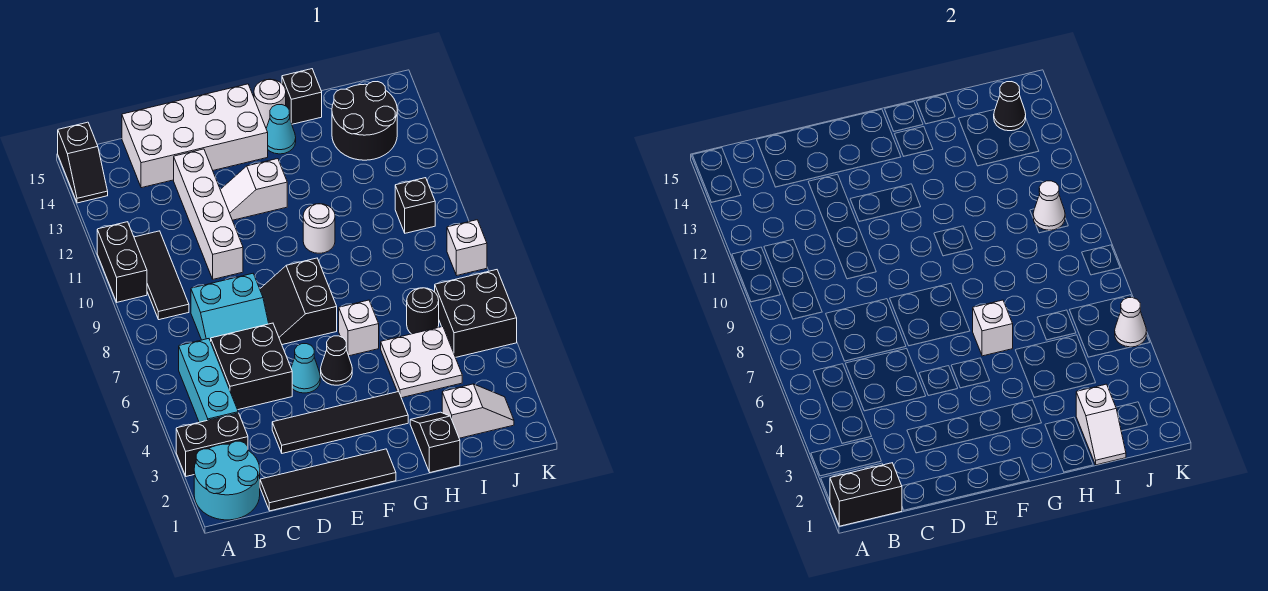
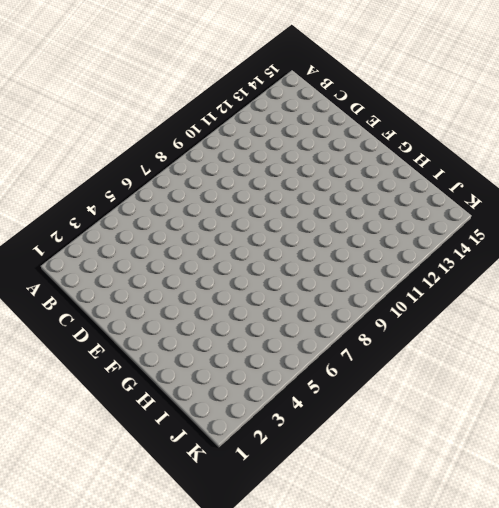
none -> cyan round brick A1:B2 level 1
none -> black brick A3:B3 level 1
none -> black brick A10:A11 level 1
none -> black slope A14:A15 level 1 top 15

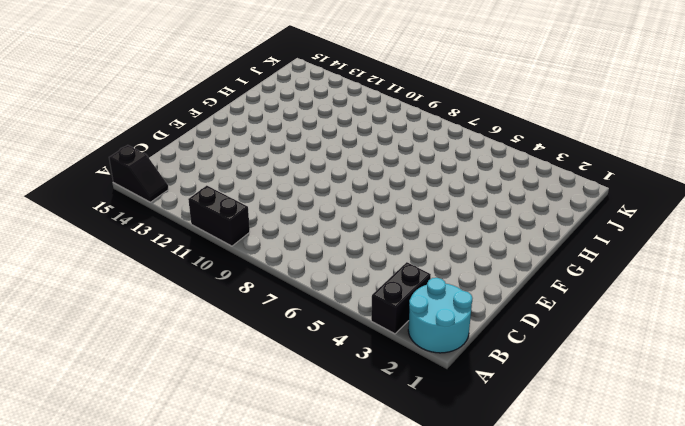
none -> cyan brick B4:B6 level 1
none -> black tile B9:B11 level 1
none -> black tile C1:F1 level 1
none -> black brick C5:D6 level 1

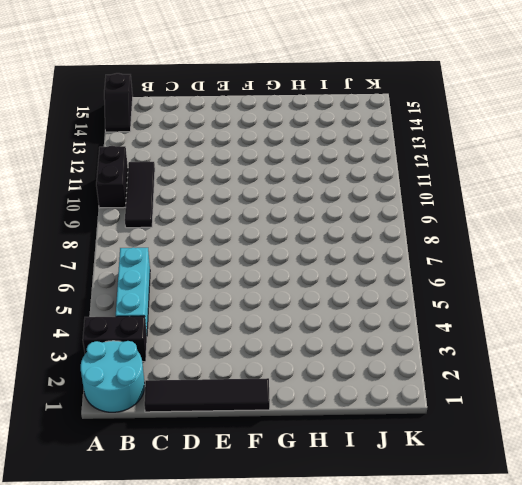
none -> black brick C5:D6 level 1
none -> cyan slope C7:D8 level 1 top 8
none -> white brick C14:F15 level 1
none -> black tile D3:G3 level 1

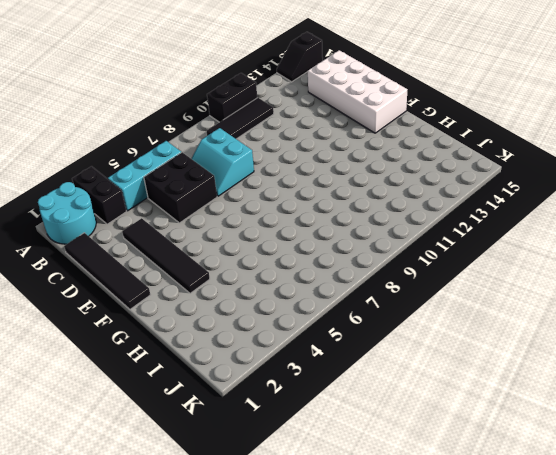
none -> white brick D10:D13 level 1
none -> cyan cone E5 level 1
none -> black slope E7:F8 level 1 top F
none -> white slope E12:F12 level 1 top F

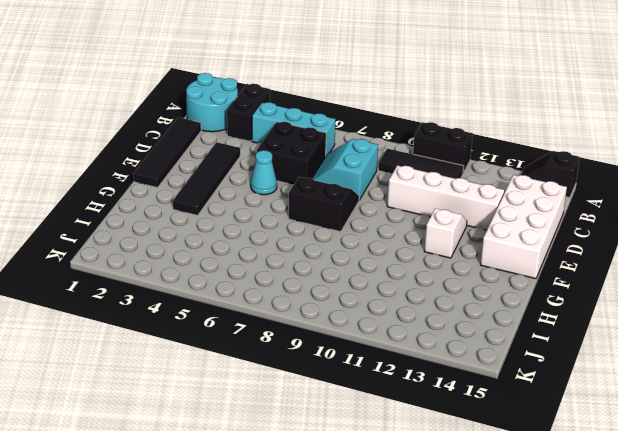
none -> black cone F5 level 1
none -> white brick G6 level 1
none -> white round brick G10 level 1
none -> cyan cone G14 level 1

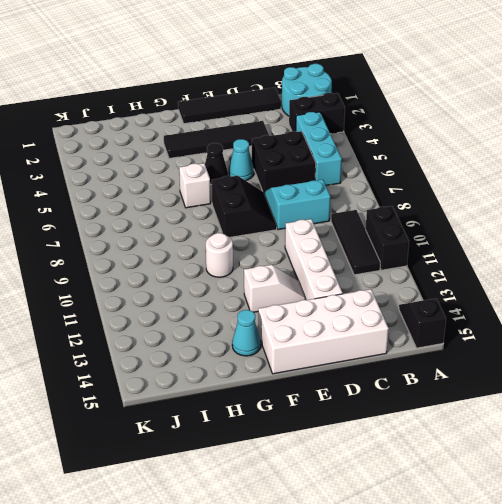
none -> white round brick G15 level 1
none -> black slope H1:H2 level 1 top 1
none -> white plate H4:I5 level 1
none -> black brick H15 level 1

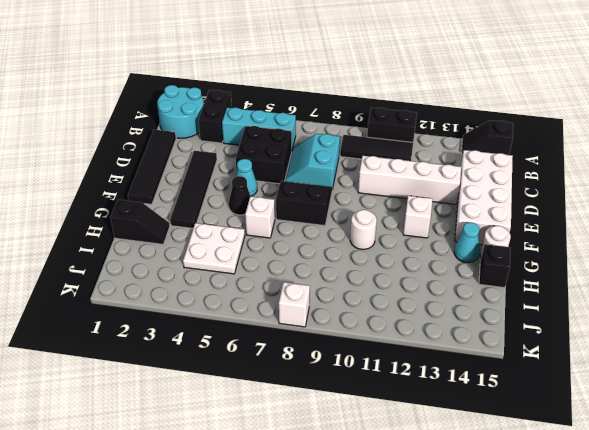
none -> white slope I2:J2 level 1 top I
none -> black round brick I6 level 1
none -> black round brick I13:J14 level 1
none -> black brick J5:K6 level 1

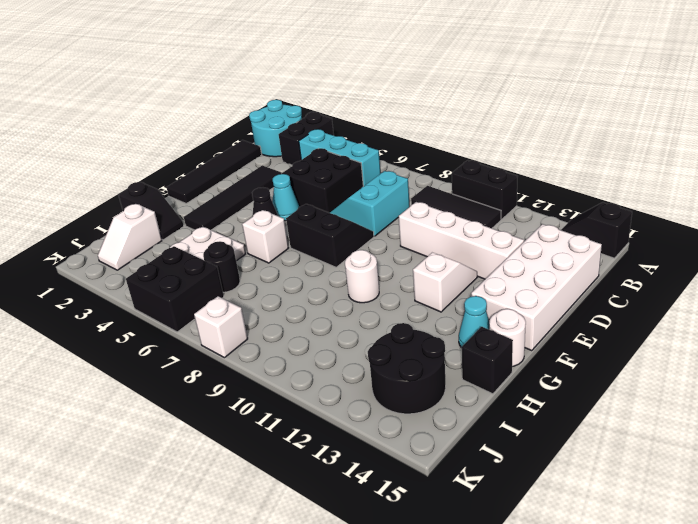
none -> black brick J10 level 1
none -> black brick A1:B1 level 2
none -> white brick G6 level 2
none -> white slope I1:I2 level 2 top 2

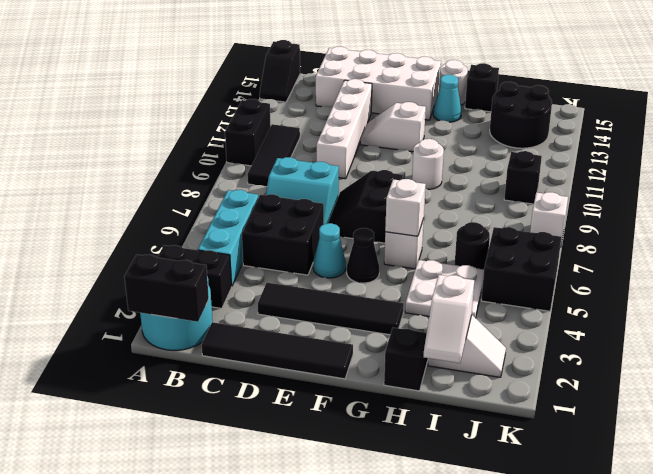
none -> white cone J10 level 2
none -> black cone J14 level 2
none -> white cone K5 level 2

